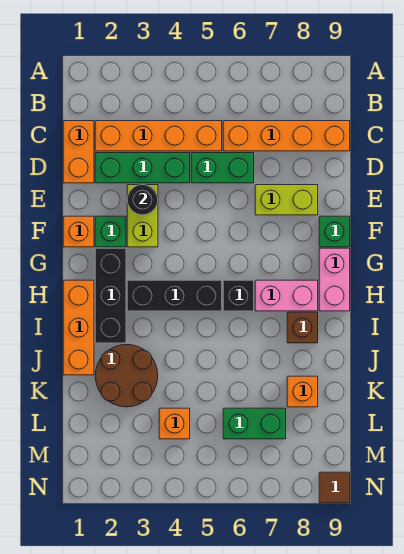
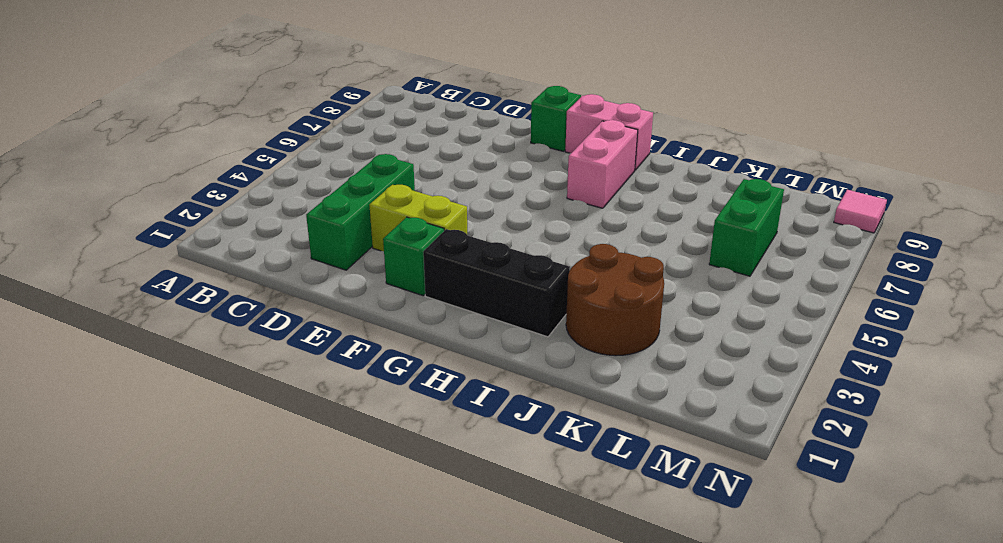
pink tile N9 level 1 -> brown tile N9 level 1
none -> orange brick C1:D1 level 1
none -> orange brick C2:C5 level 1
none -> orange brick C6:C9 level 1

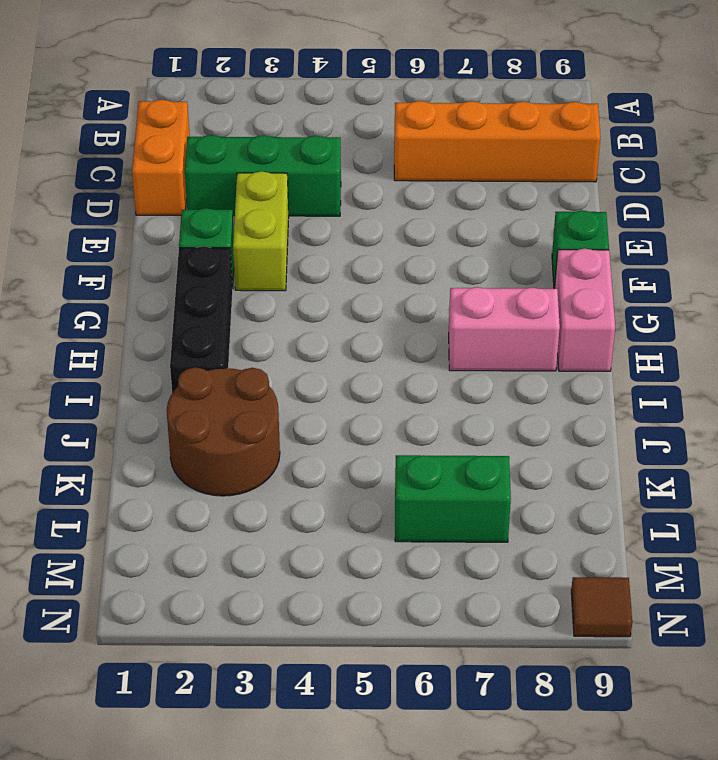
none -> orange brick C2:C5 level 1
none -> green brick D5:D6 level 1
none -> lime brick E7:E8 level 1

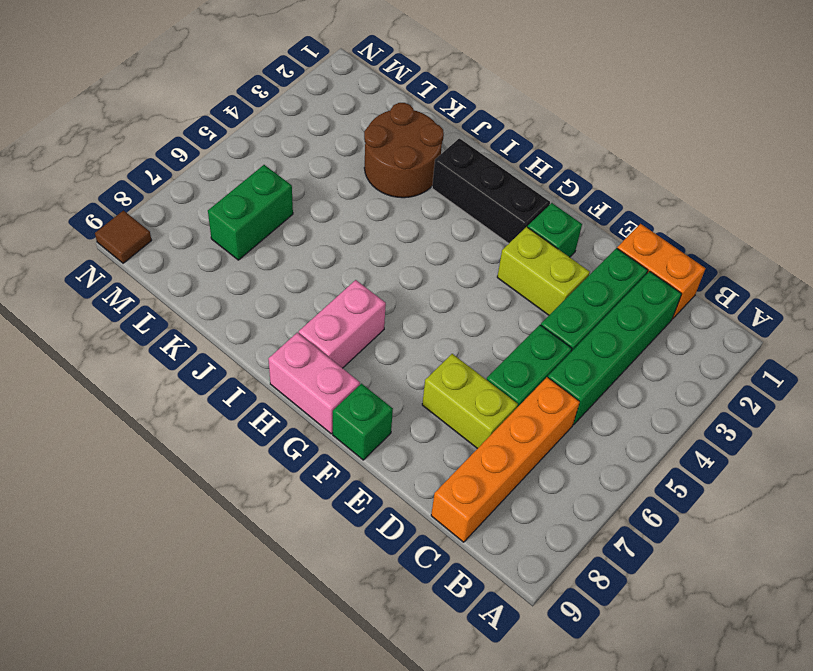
green brick C2:C5 level 1 -> orange brick C2:C5 level 1
lime brick D7:E7 level 1 -> lime brick E7:E8 level 1
none -> orange brick F1 level 1
none -> orange brick H1:J1 level 1
none -> black brick H3:H5 level 1

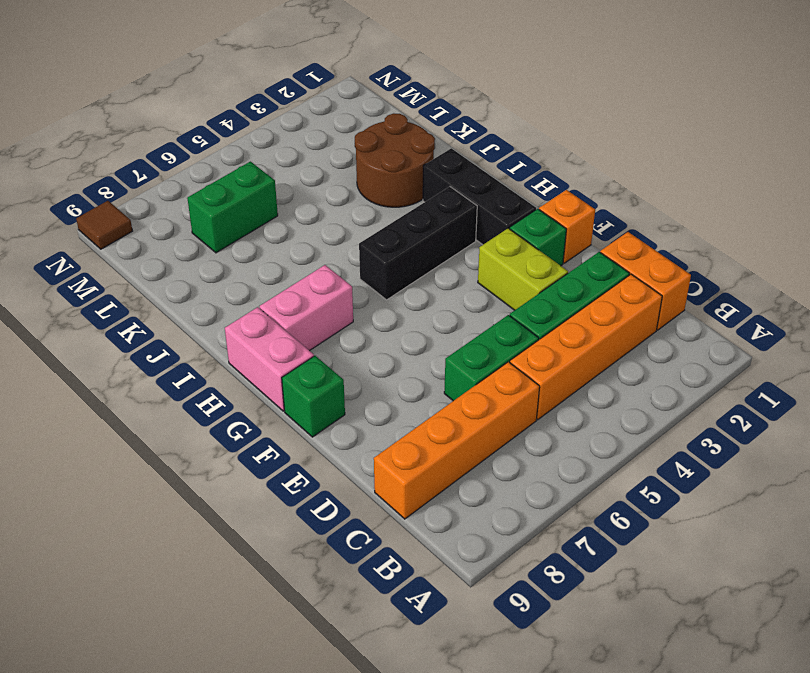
none -> lime brick E7:E8 level 1
none -> orange brick H1:J1 level 1
none -> black brick H6 level 1

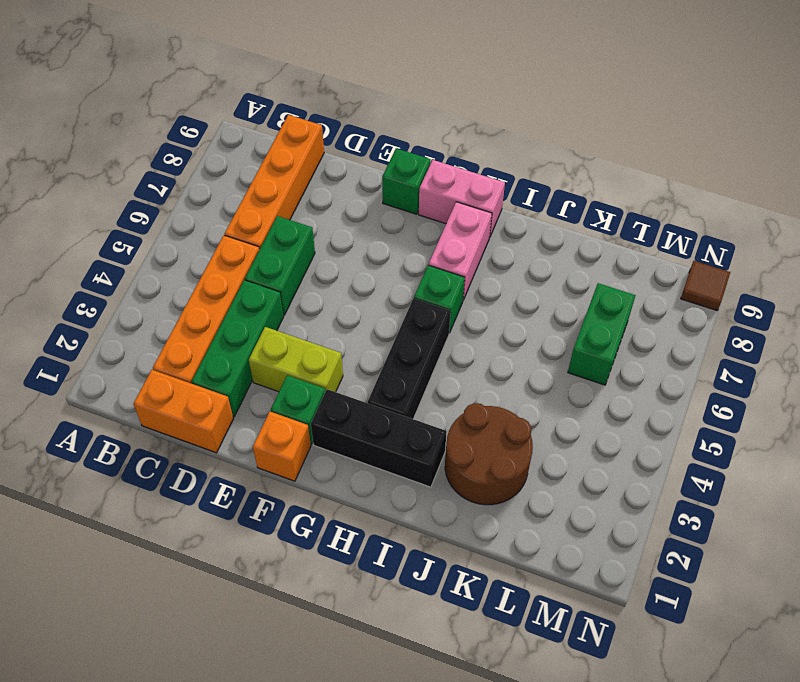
green brick H6 level 1 -> black brick H6 level 1
none -> lime brick E7:E8 level 1
none -> orange brick H1:J1 level 1
none -> brown brick I8 level 1

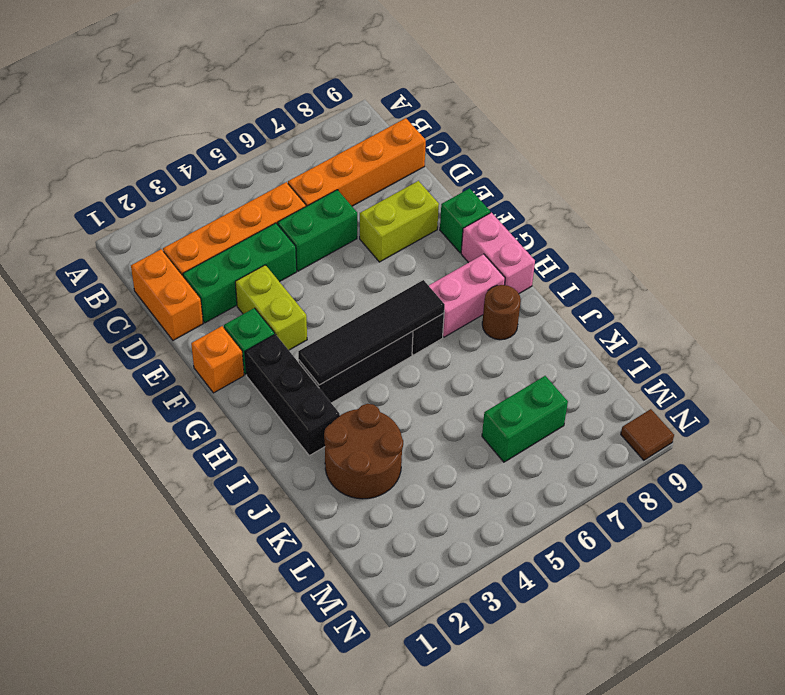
black tile H3:H6 level 2 -> none
brown round brick I8 level 1 -> brown brick I8 level 1
none -> orange brick H1:J1 level 1
none -> orange brick K8 level 1
none -> orange brick L4 level 1

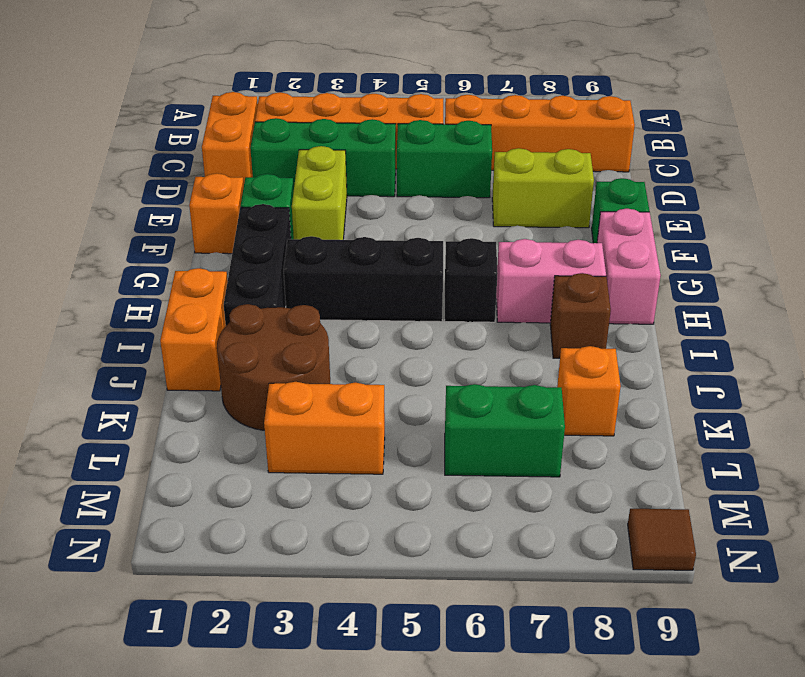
orange brick I1:J1 level 1 -> orange brick H1:J1 level 1
orange brick L3:L4 level 1 -> orange brick L4 level 1
none -> black round brick E3 level 2

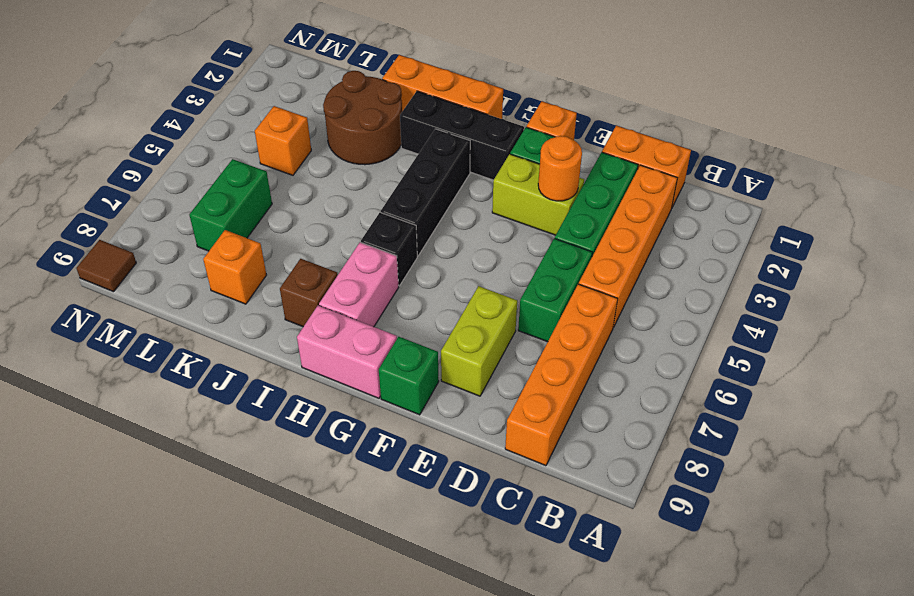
orange round brick E3 level 2 -> black round brick E3 level 2

